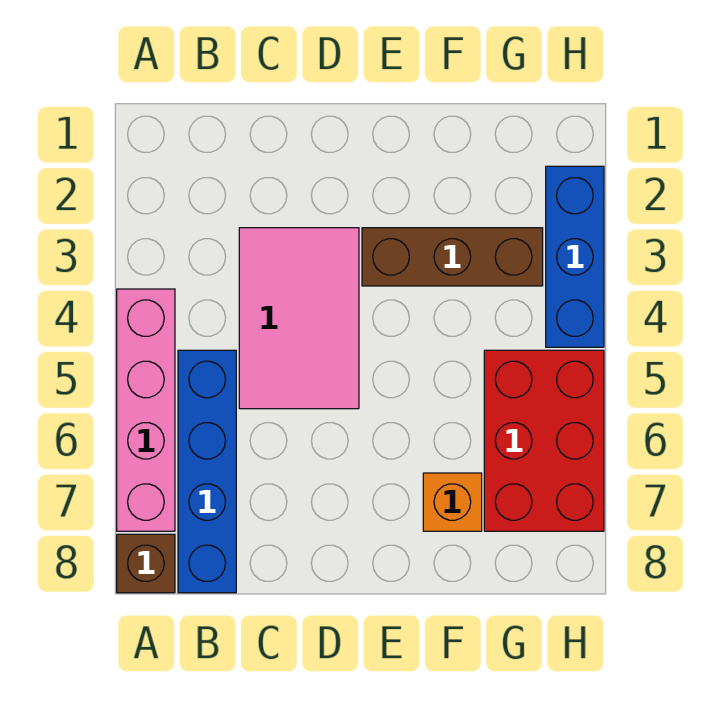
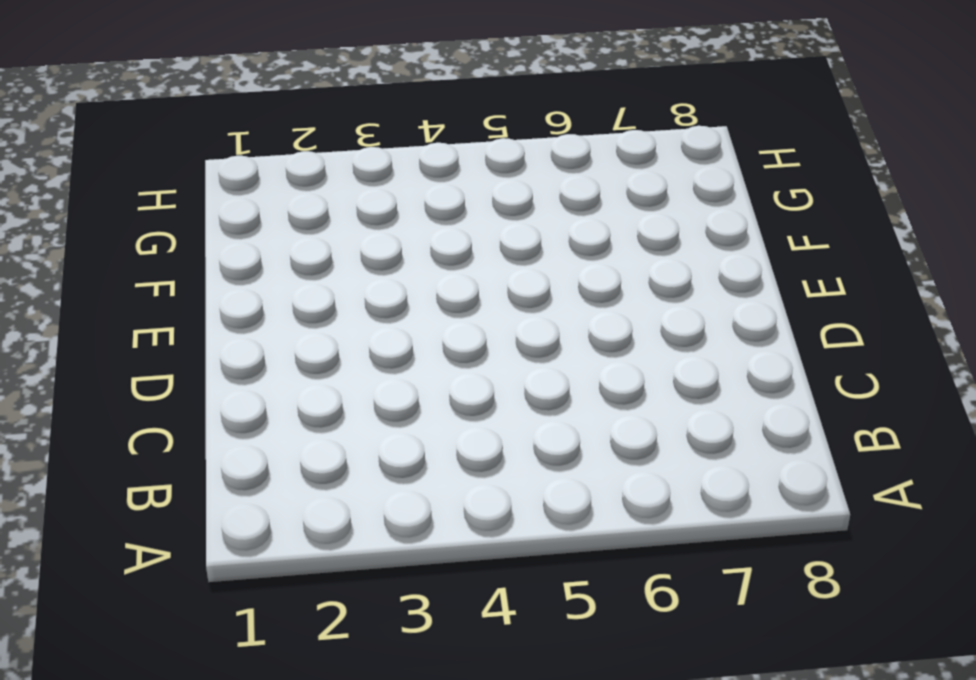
none -> pink brick A4:A7 level 1
none -> brown brick A8 level 1

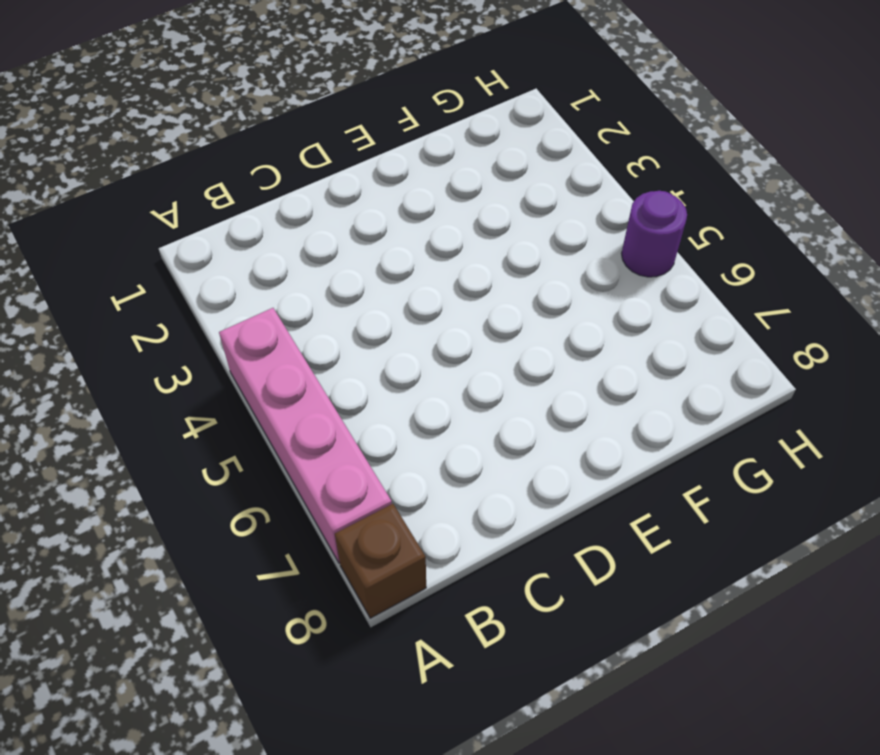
purple round brick H5 level 1 -> red brick G5:H7 level 1
none -> blue brick B5:B8 level 1
none -> pink tile C3:D5 level 1

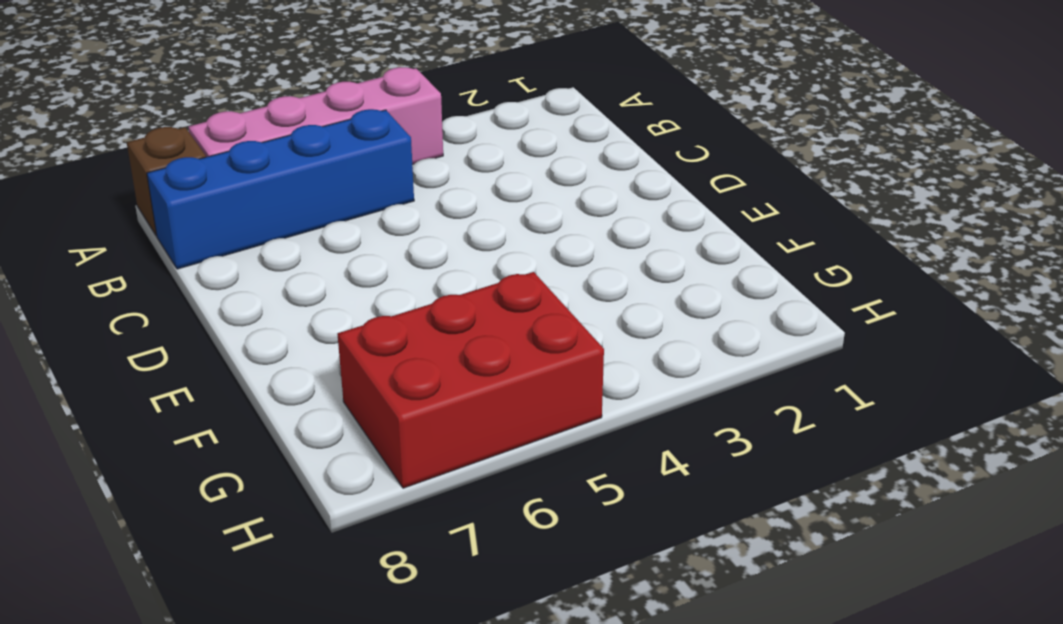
none -> pink tile C3:D5 level 1
none -> brown brick E3:G3 level 1

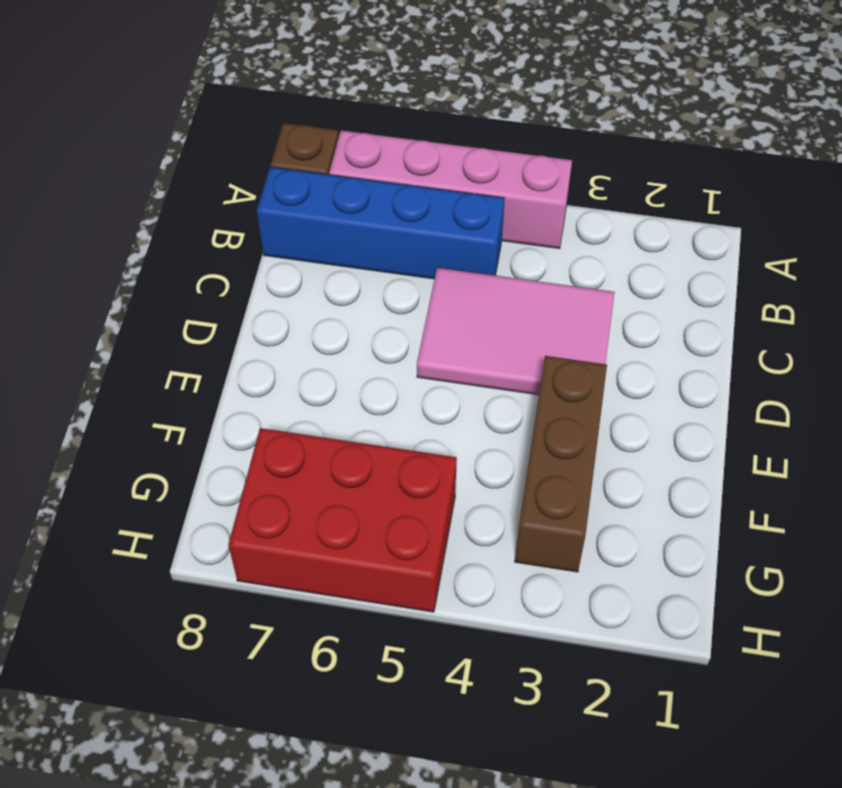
none -> orange brick F7 level 1
none -> blue brick H2:H4 level 1

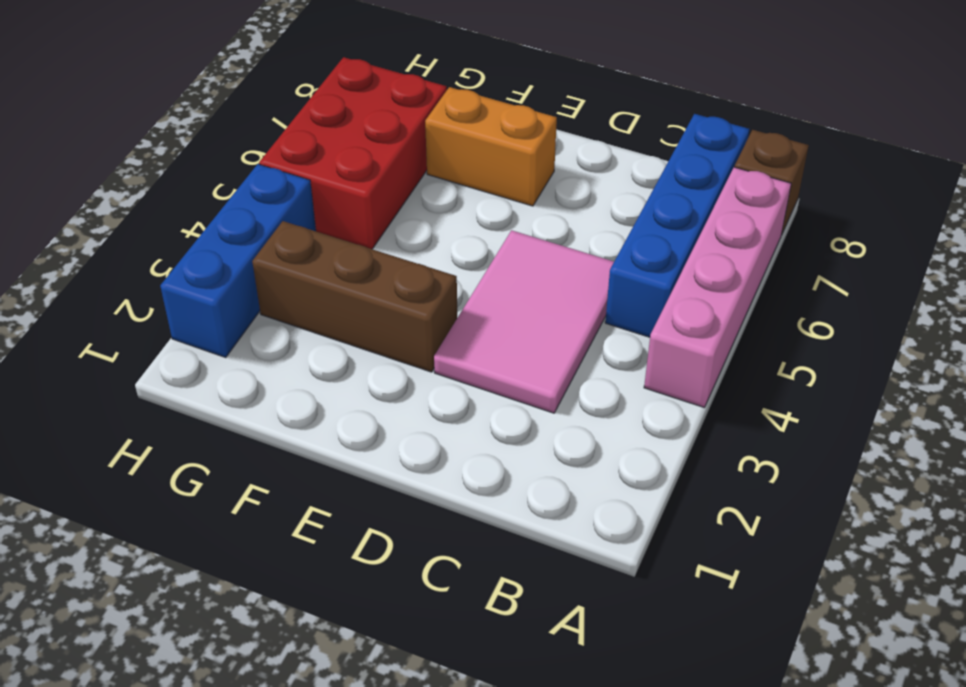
orange brick E7:F7 level 1 -> orange brick F7 level 1

